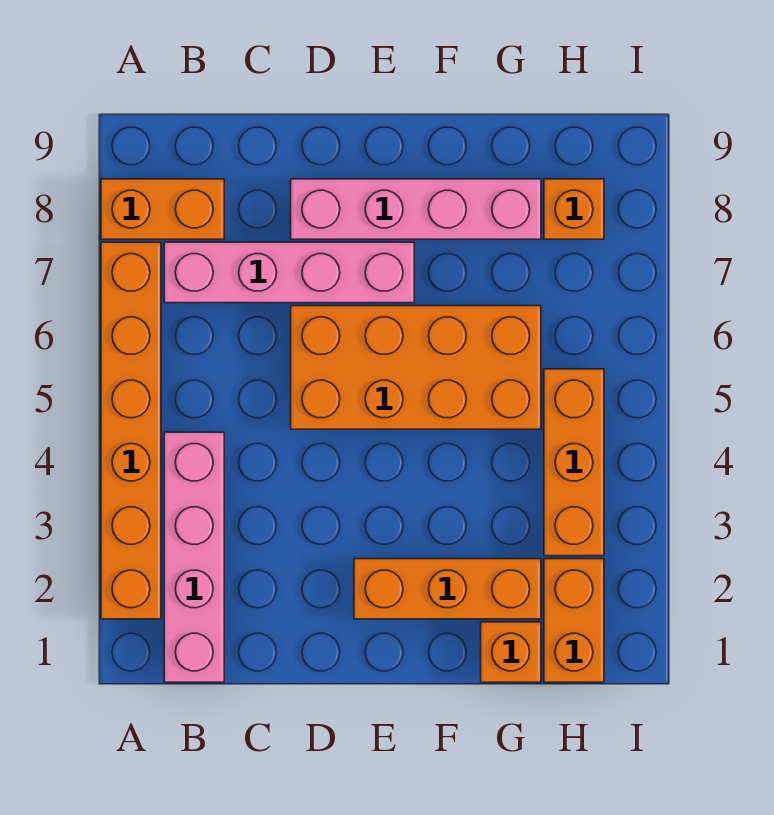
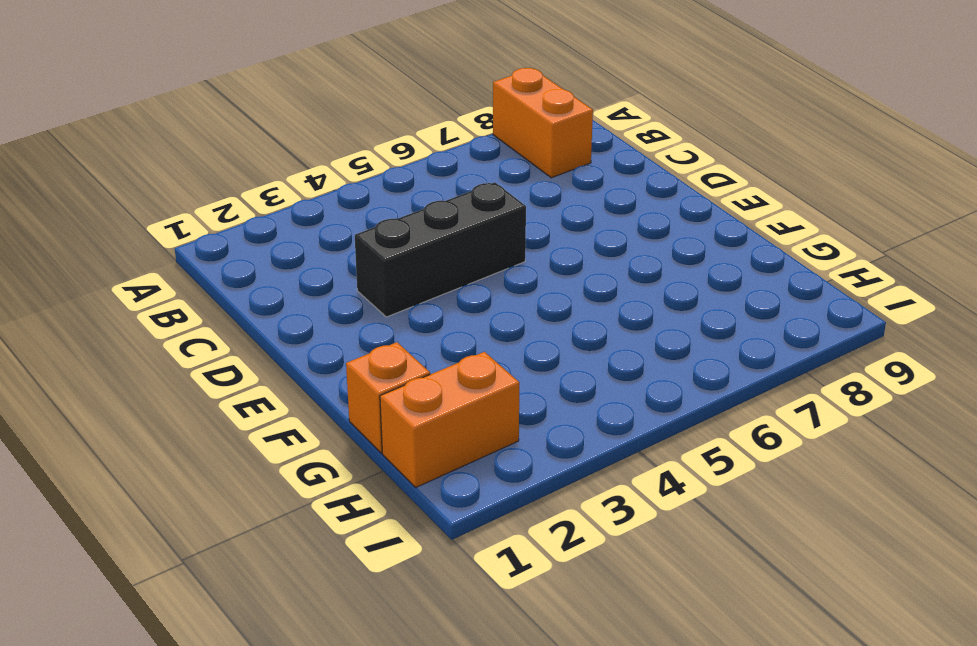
black brick D3:D5 level 1 -> orange brick D5:G6 level 1
none -> orange brick A2:A7 level 1
none -> pink brick B1:B4 level 1

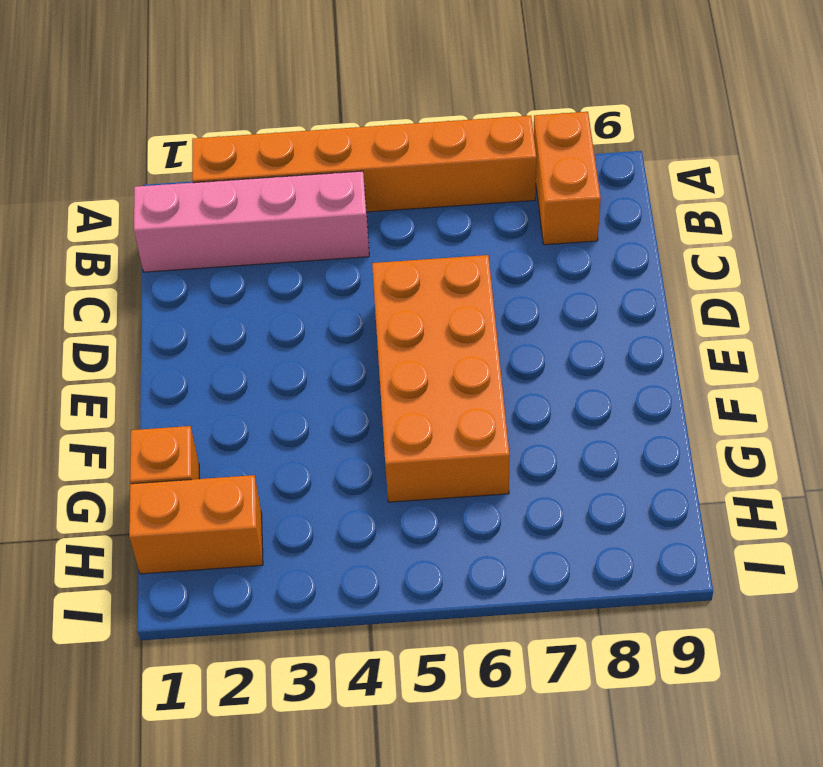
none -> pink brick B7:E7 level 1
none -> pink brick D8:G8 level 1

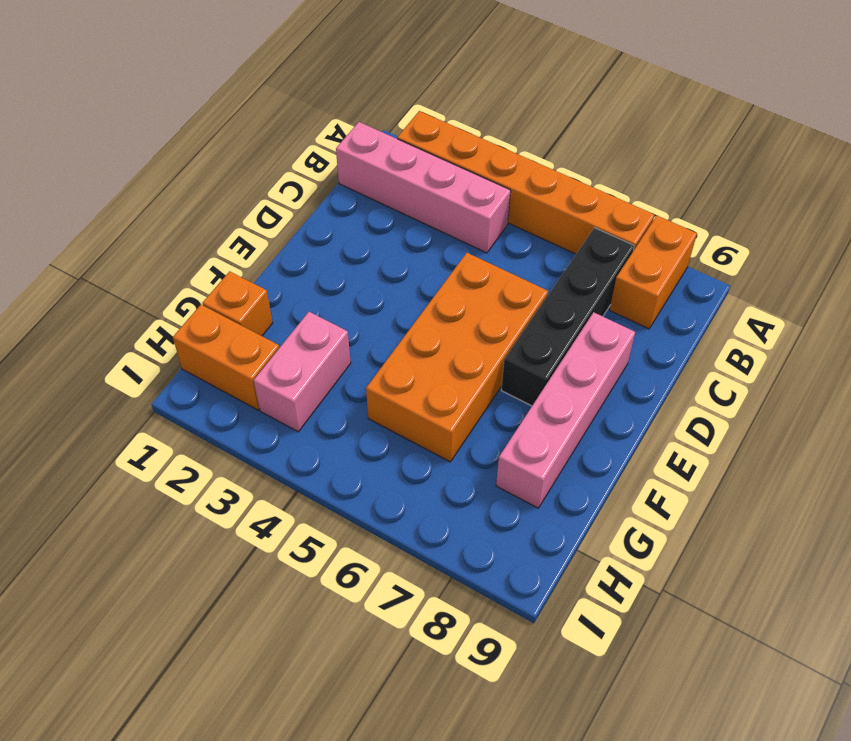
black brick B7:E7 level 1 -> pink brick B7:E7 level 1
pink brick G3:H3 level 1 -> orange brick H3:H5 level 1
none -> orange brick E2:G2 level 1
none -> orange brick H8 level 1

